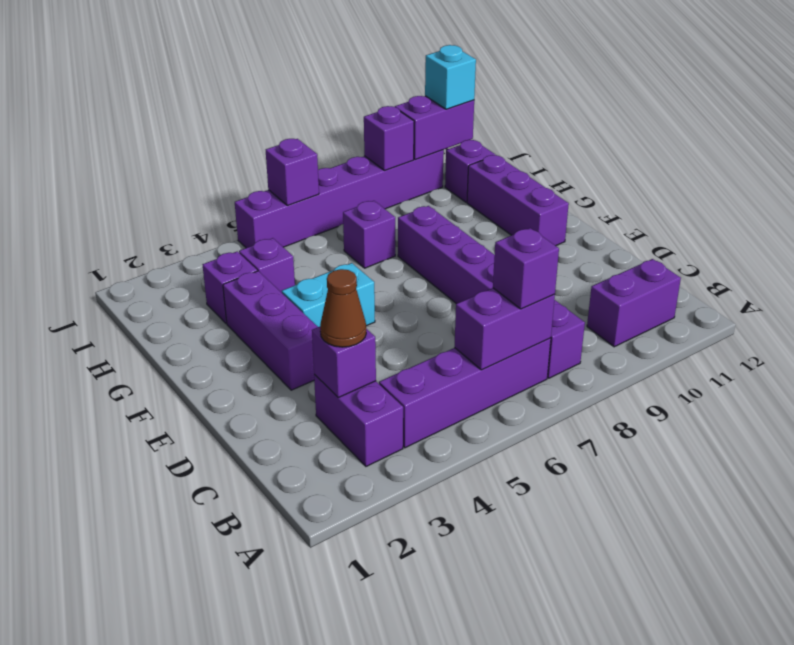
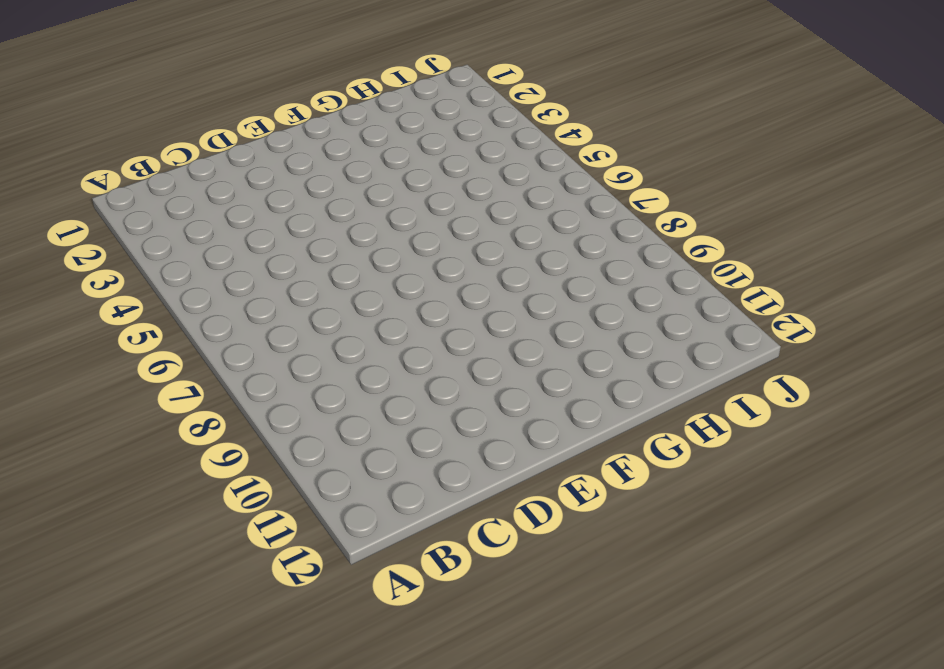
none -> purple brick B3:C3 level 1
none -> purple brick B4:B7 level 1
none -> purple brick B8:G8 level 1

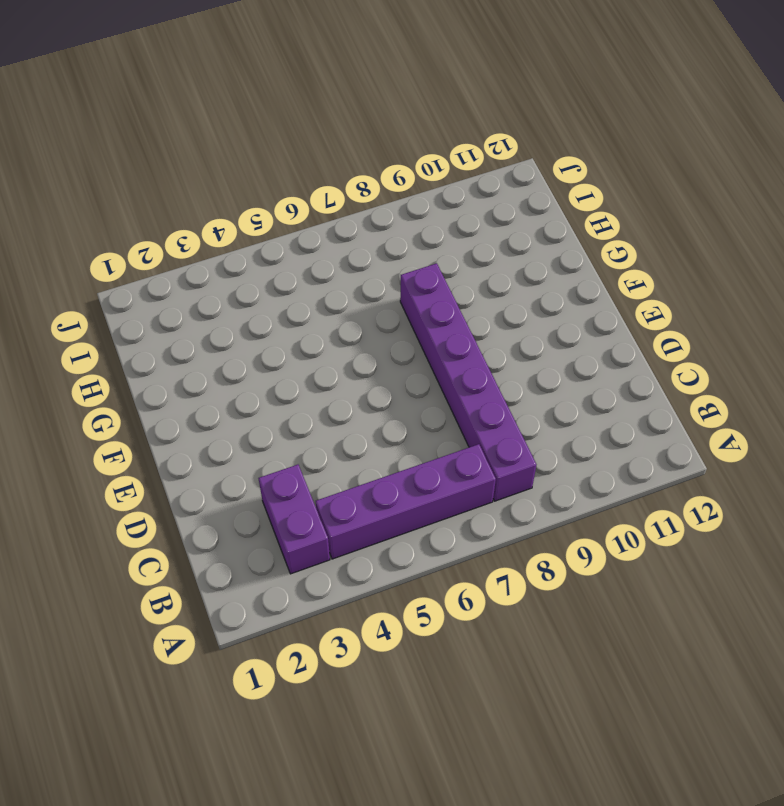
none -> purple brick B10:B11 level 1
none -> purple brick E3:G3 level 1
none -> cyan brick F4:F5 level 1

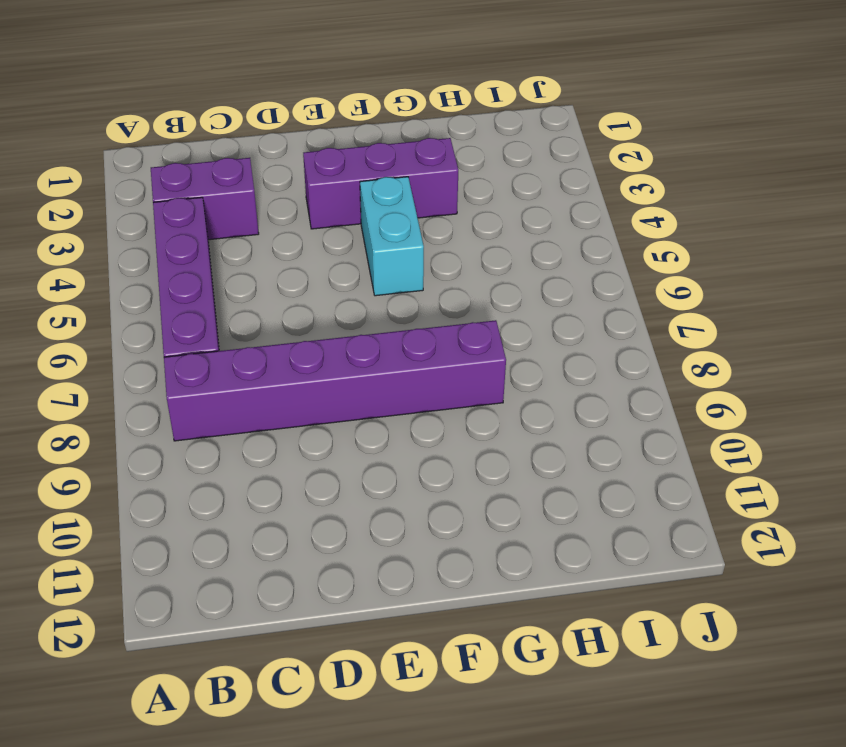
none -> purple brick B10:B11 level 1
none -> purple brick F11:H11 level 1
none -> purple brick H3 level 1

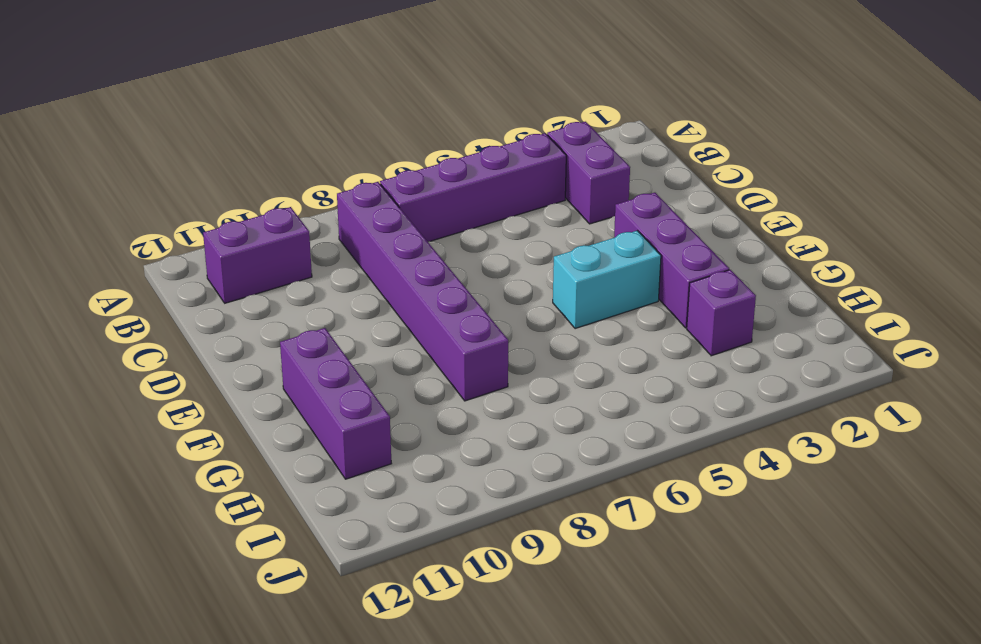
none -> purple brick H4 level 1
none -> purple brick H7 level 1
none -> purple brick I11 level 1

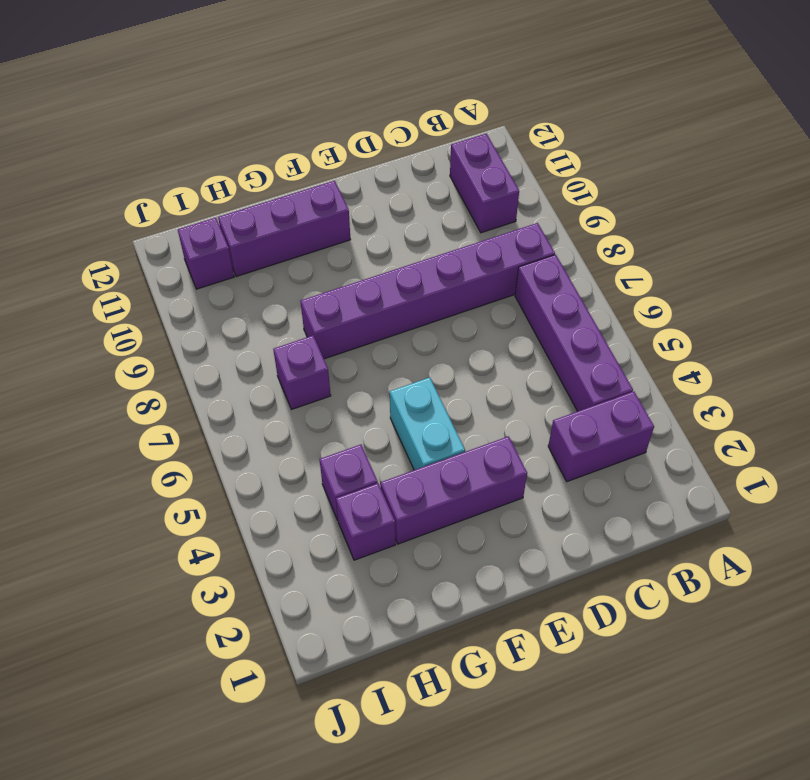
none -> purple brick J5:J10 level 1
none -> purple brick B6:B7 level 2
none -> purple brick C3 level 2

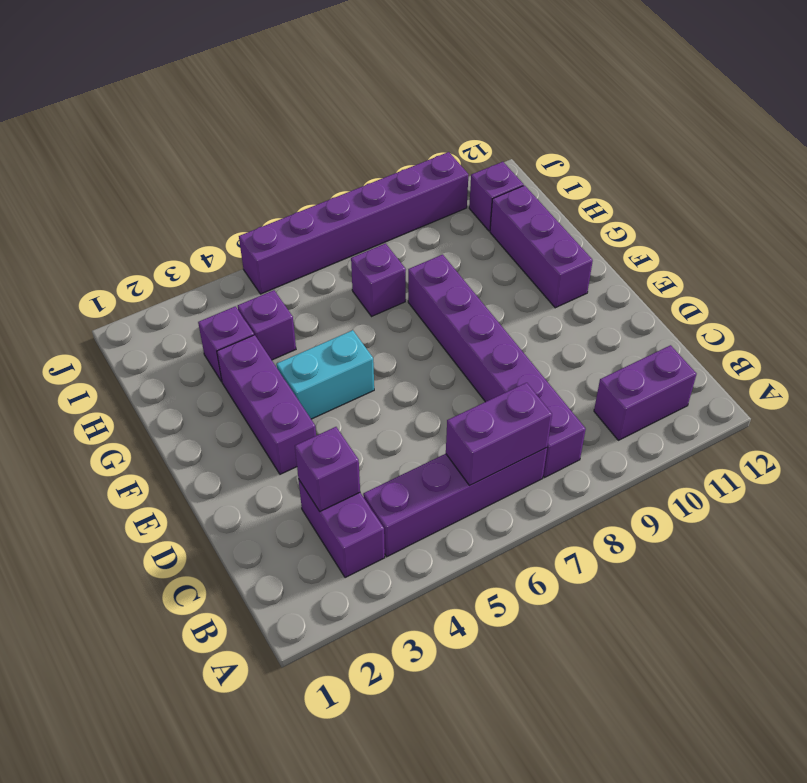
none -> purple brick J6 level 2
none -> purple brick J9 level 2
none -> purple brick J10:J11 level 2

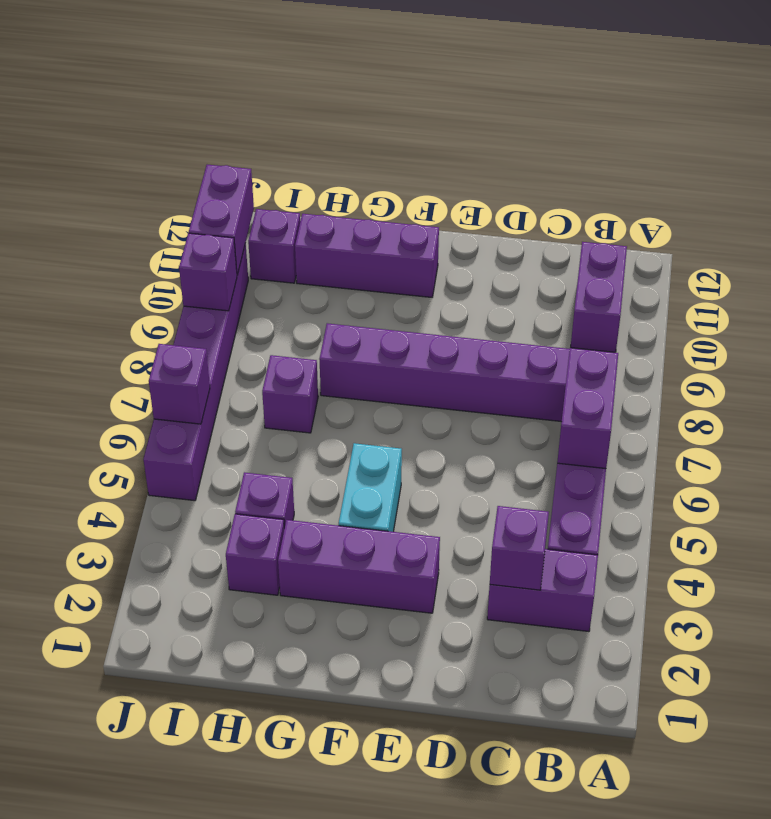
none -> purple brick B7 level 3
none -> brown cone C3 level 3
none -> cyan brick J11 level 3

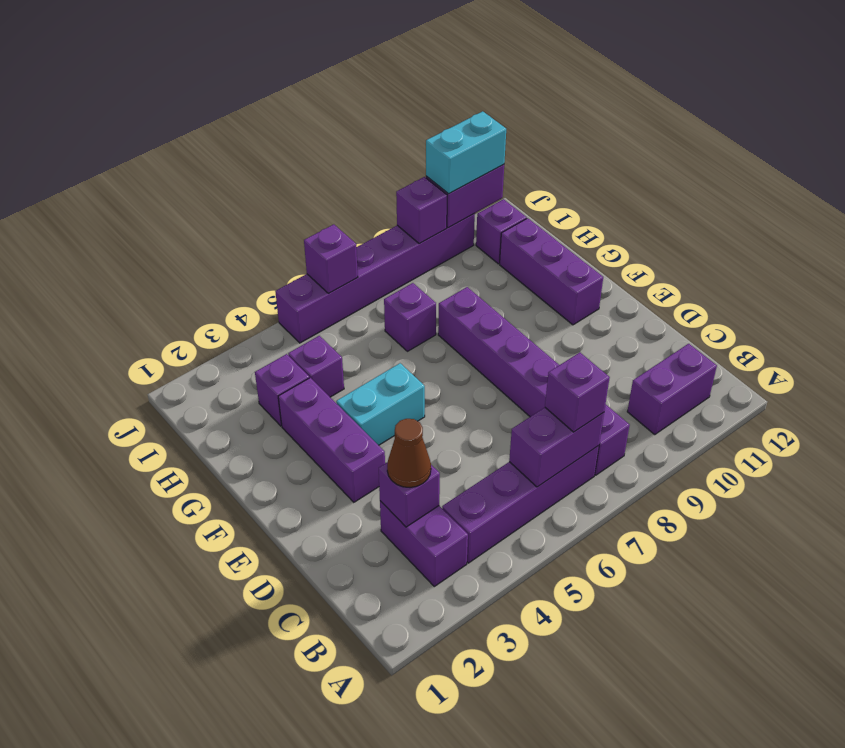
cyan brick J10:J11 level 3 -> cyan brick J11 level 3

